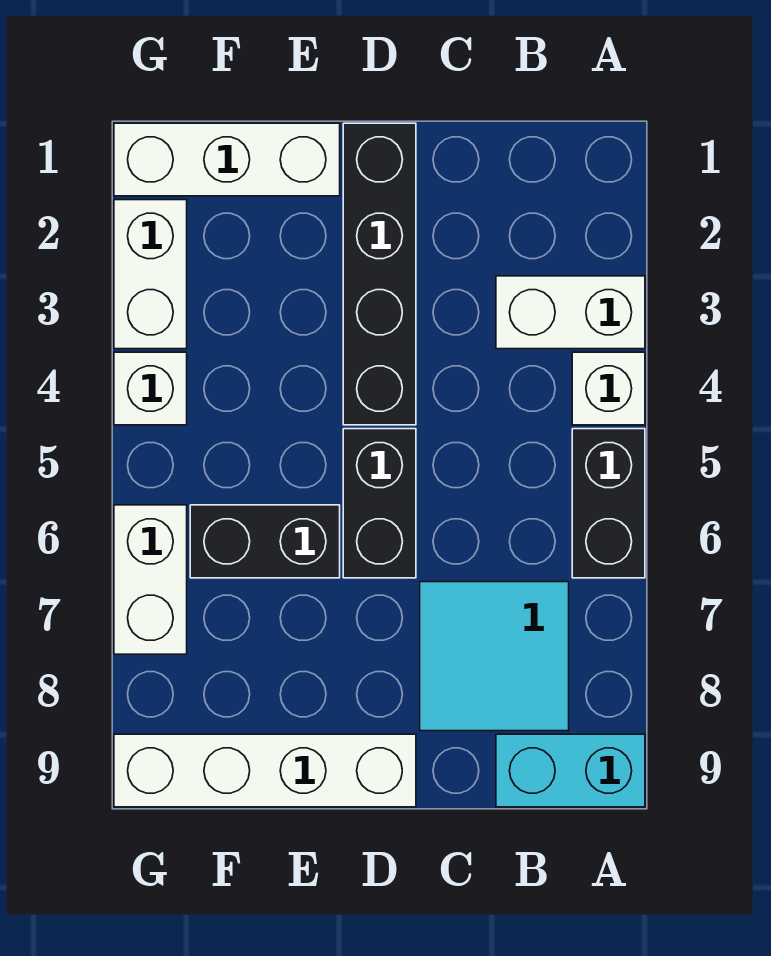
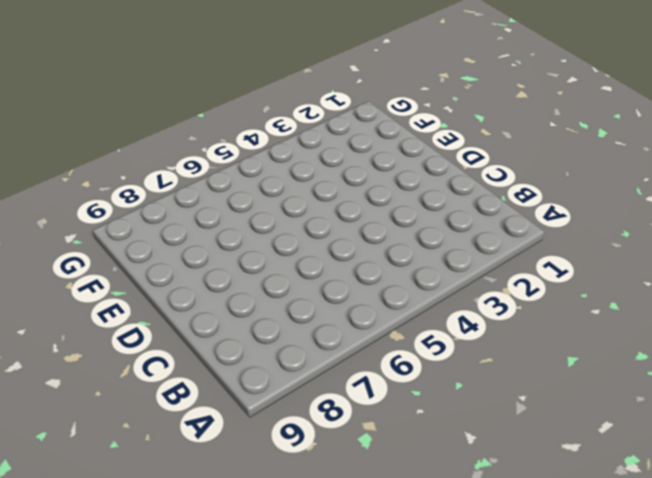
none -> white brick A3:B3 level 1
none -> white brick A4 level 1
none -> black brick A5:A6 level 1

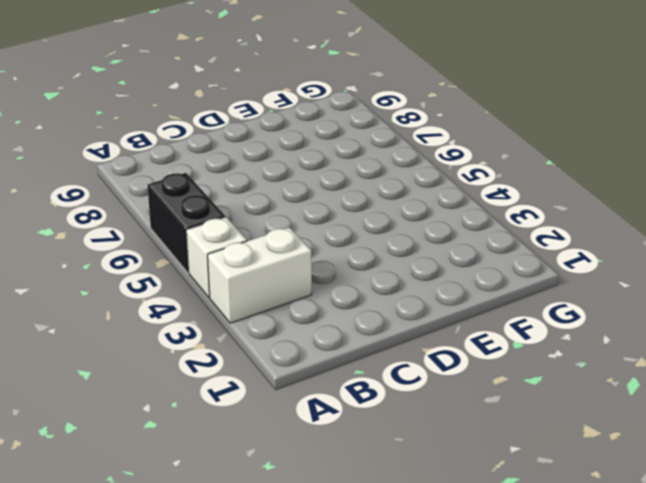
none -> cyan brick A9:B9 level 1
none -> cyan tile B7:C8 level 1
none -> black brick D1:D4 level 1

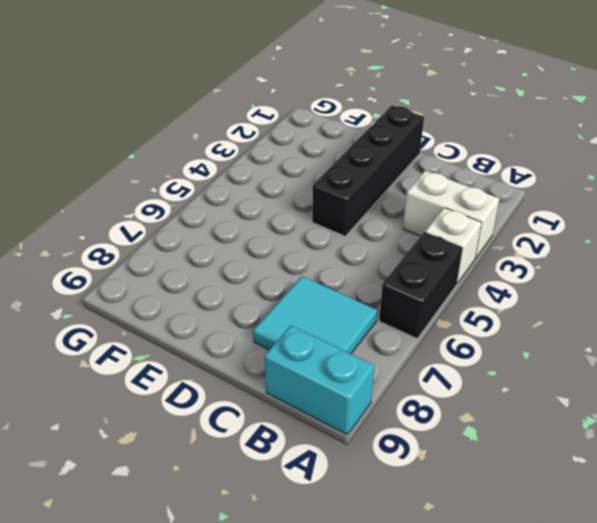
none -> black brick D5:D6 level 1
none -> white brick D9:G9 level 1
none -> white brick E1:G1 level 1

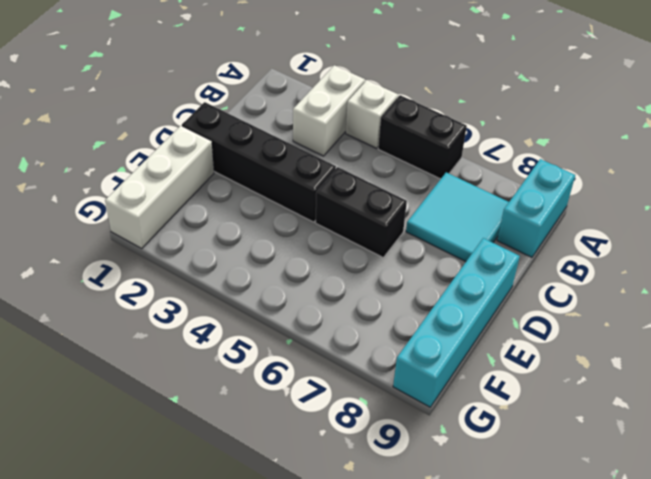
cyan brick D9:G9 level 1 -> white brick D9:G9 level 1
none -> black brick E6:F6 level 1
none -> white brick G2:G3 level 1
none -> white brick G4 level 1

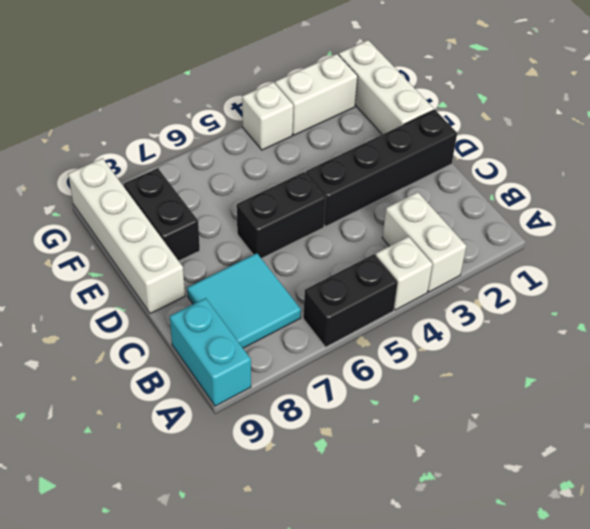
black brick E8:F8 level 1 -> black brick E6:F6 level 1
none -> white brick G6:G7 level 1

